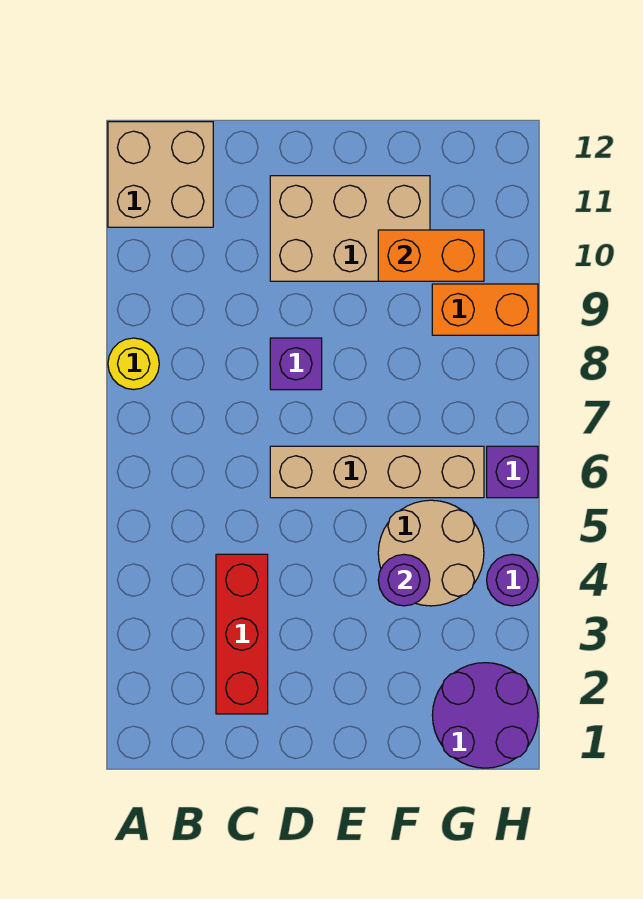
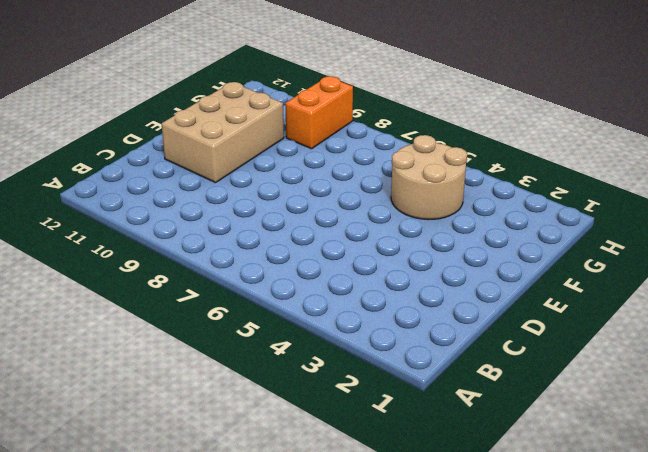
none -> yellow round brick A8 level 1
none -> tan brick A11:B12 level 1
none -> red brick C2:C4 level 1

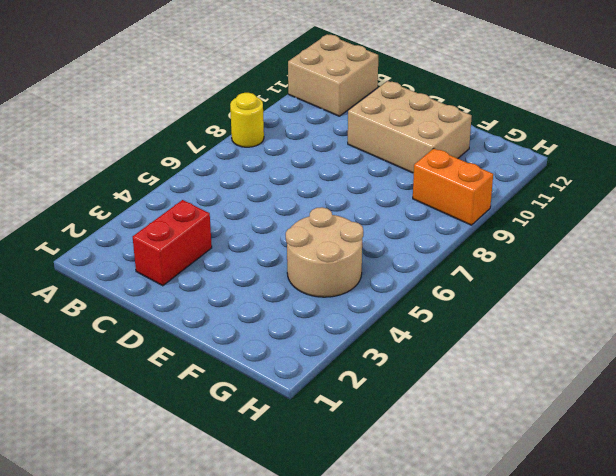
red brick C2:C3 level 1 -> red brick C2:C4 level 1
none -> tan brick D6:G6 level 1
none -> purple brick D8 level 1
none -> purple round brick G1:H2 level 1

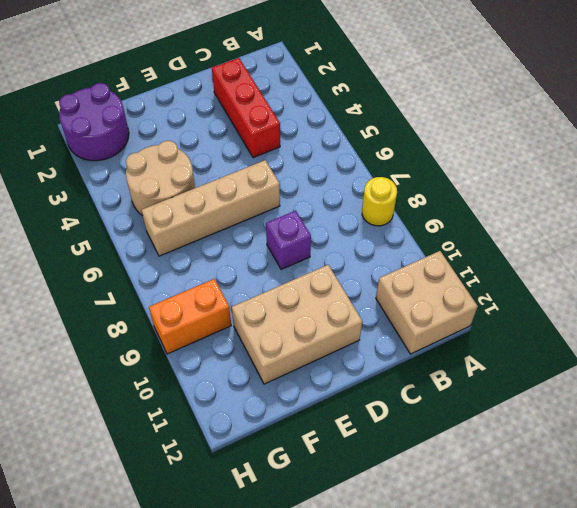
none -> purple round brick H4 level 1
none -> purple brick H6 level 1
none -> purple round brick F4 level 2

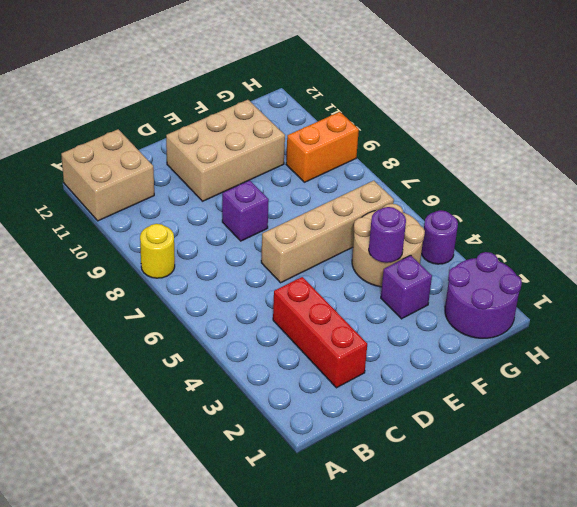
purple brick F3 level 1 -> purple brick H6 level 1
none -> orange brick F10:G10 level 2

